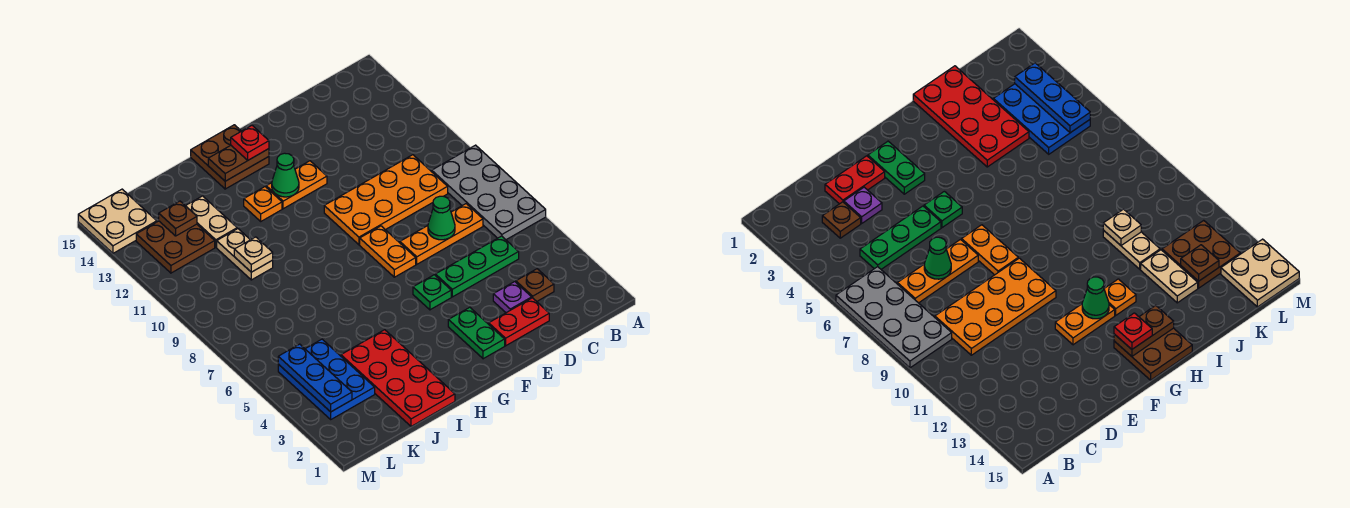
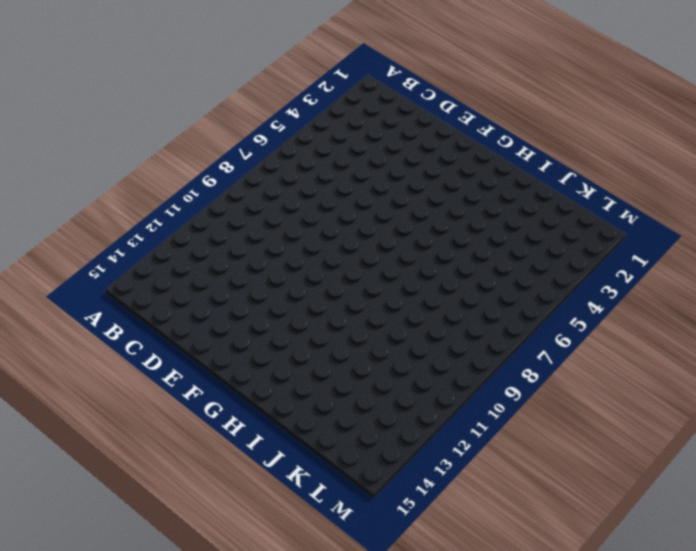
none -> grey plate A6:B9 level 1
none -> brown plate C3 level 1
none -> green plate C5:E5 level 1

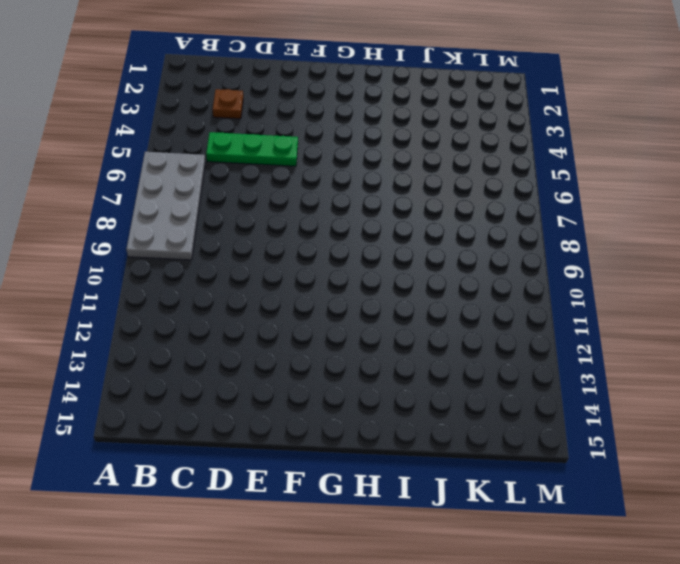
none -> orange plate C7:E7 level 1
none -> orange plate C9:F10 level 1
none -> red plate D2:E2 level 1

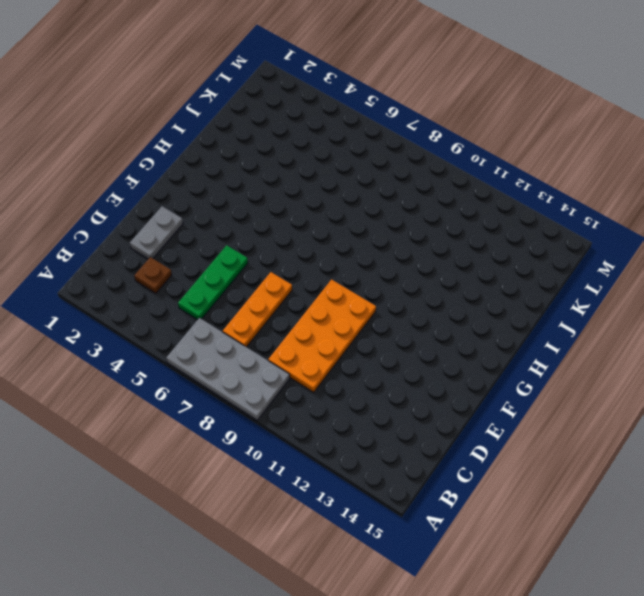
grey plate D2:E2 level 1 -> red plate D2:E2 level 1
none -> purple plate D3 level 1
none -> green plate F2:F3 level 1
none -> green plate F5 level 1

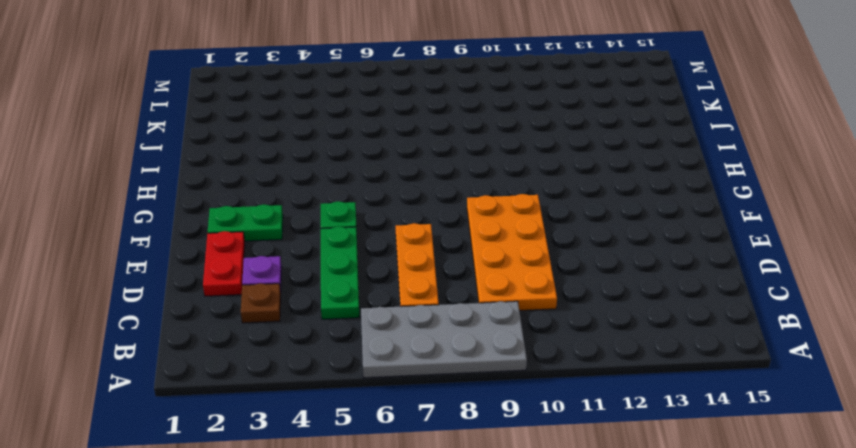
none -> orange plate F7:F8 level 1
none -> orange plate F12:G12 level 1
none -> brown plate G14:H15 level 1

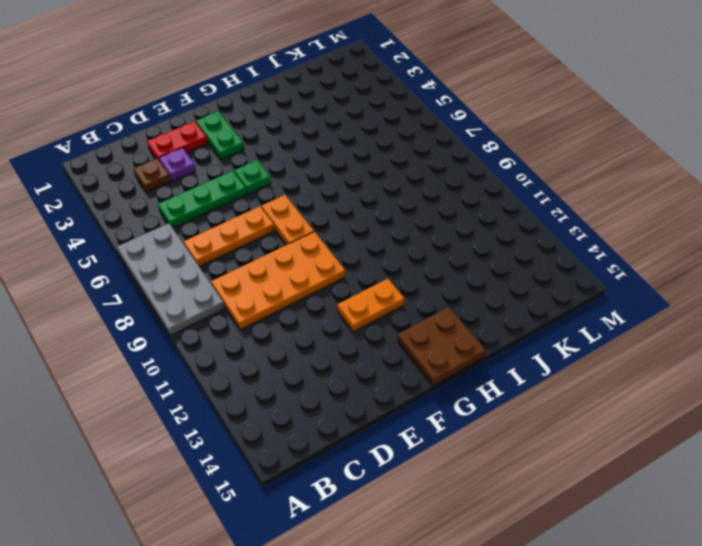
none -> orange plate H12 level 1
none -> red plate I1:J4 level 1
none -> tan plate J10:J11 level 1

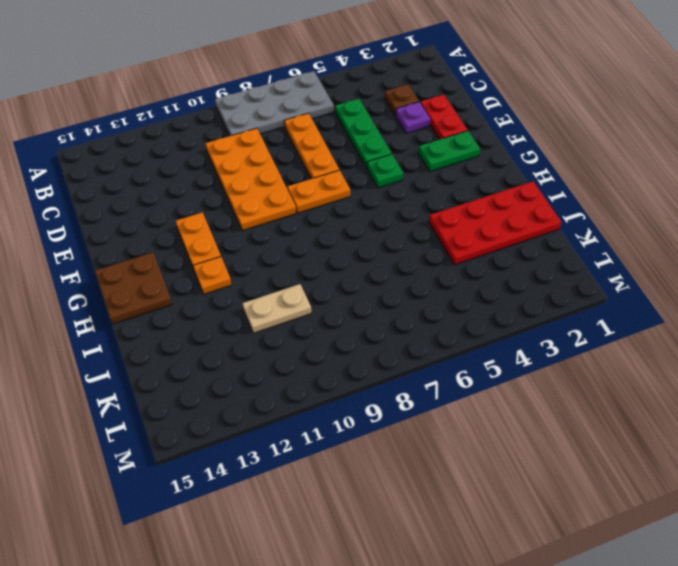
none -> tan plate J12:J13 level 1
none -> blue plate K3:L5 level 1
none -> brown plate K12:L13 level 1

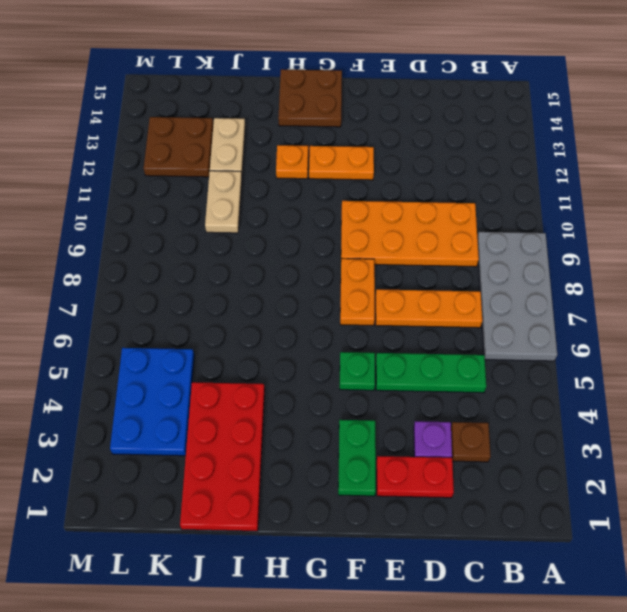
none -> tan plate L14:M15 level 1
none -> green cone D7 level 2
none -> green cone G12 level 2

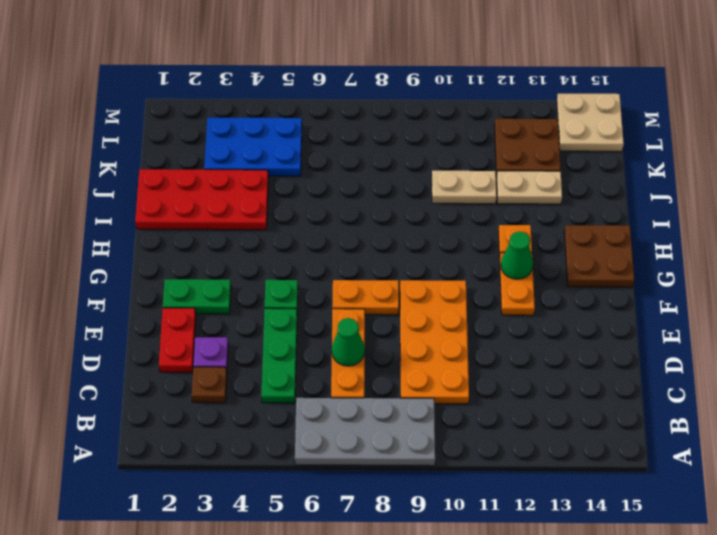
none -> brown plate G14:H14 level 2
none -> tan plate J10 level 2
none -> brown plate K13 level 2

